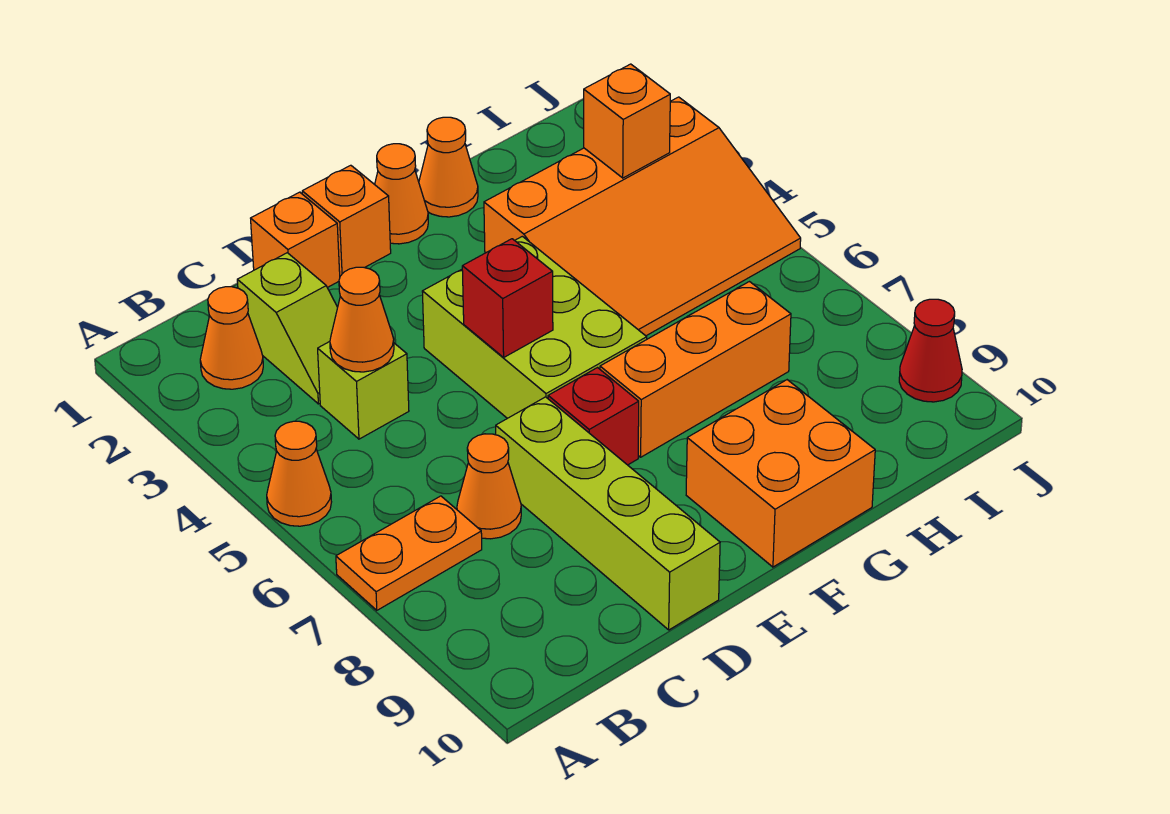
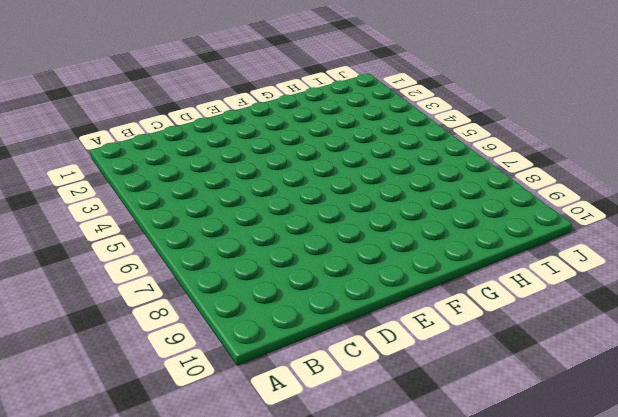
none -> orange cone A5 level 1
none -> orange plate A7:B7 level 1
none -> orange cone B2 level 1

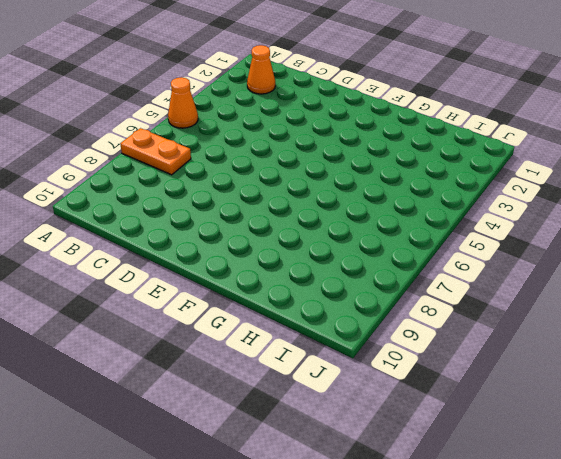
none -> lime slope C2:C3 level 1 top 2
none -> lime brick C4 level 1
none -> orange cone C7 level 1

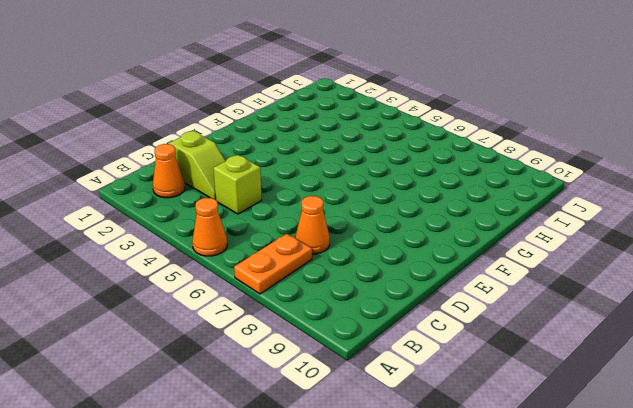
none -> orange brick D1 level 1
none -> lime brick D7:D10 level 1
none -> orange brick E1 level 1

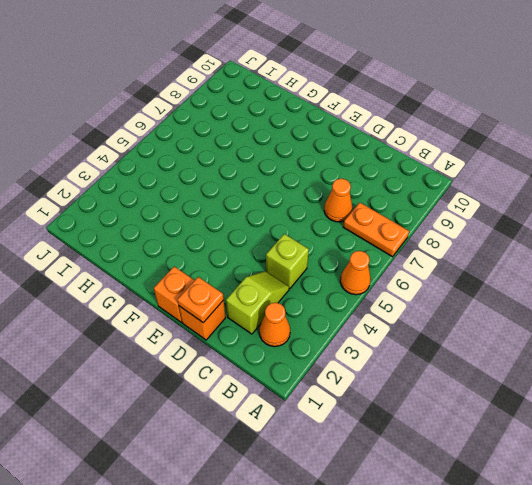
orange plate D1 level 2 -> none
none -> lime brick D7:D10 level 1
none -> lime brick E4:F6 level 1
none -> red brick E7 level 1

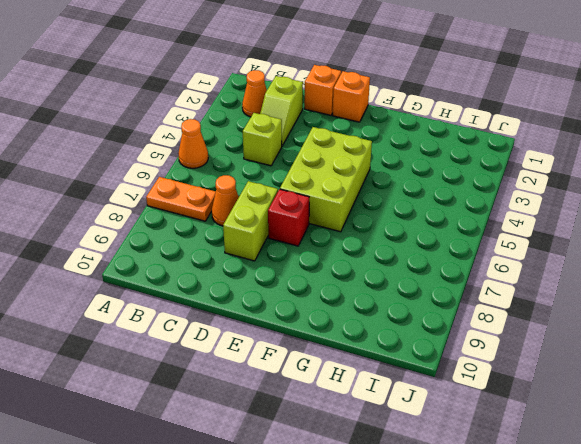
lime brick D7:D8 level 1 -> lime brick D7:D10 level 1
none -> orange cone F1 level 1
none -> orange brick F7:H7 level 1
none -> orange brick F9:G10 level 1

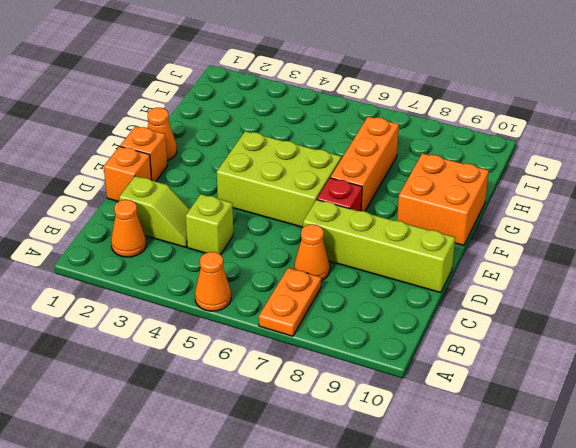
none -> orange cone G1 level 1
none -> orange slope G3:J5 level 1 top 3
none -> red cone J9 level 1

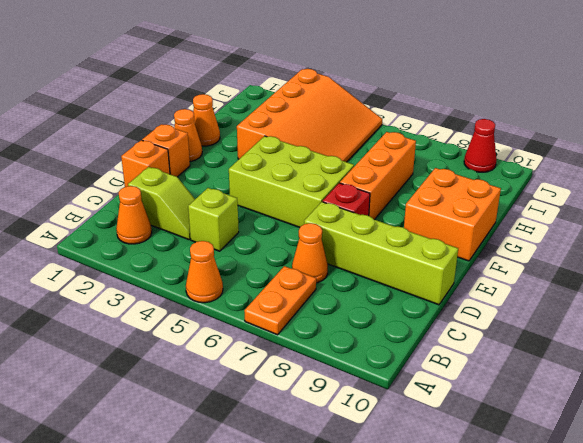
none -> orange cone C4 level 2
none -> red brick E5 level 2
none -> orange brick I3 level 2

